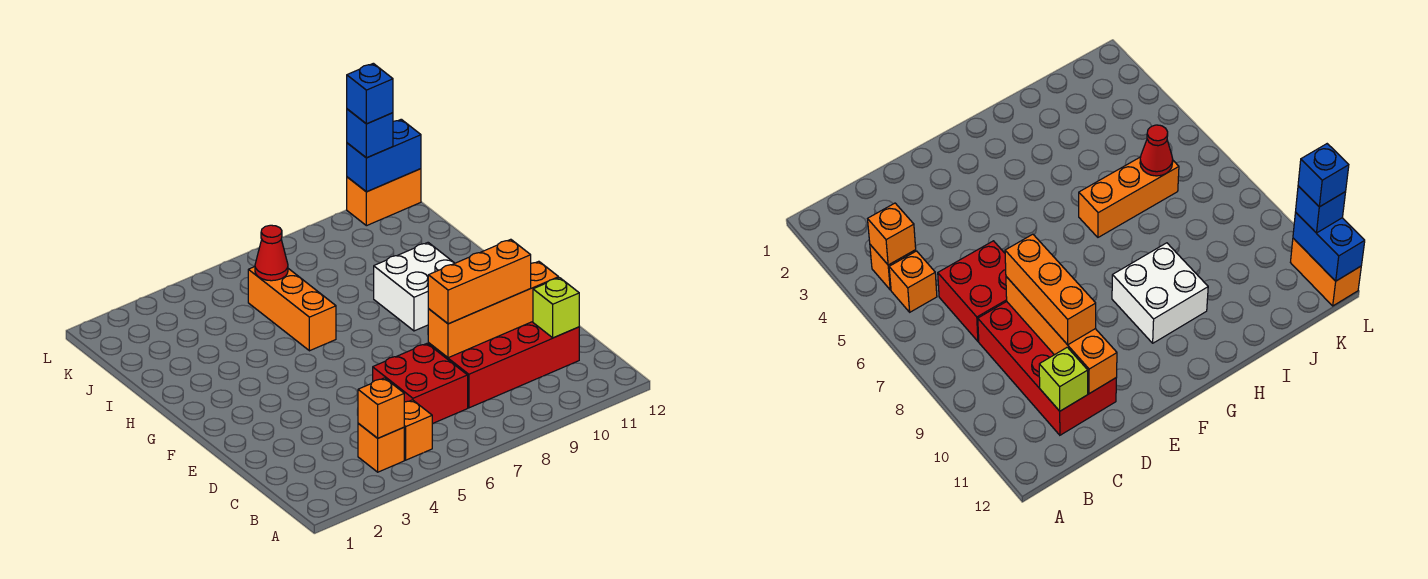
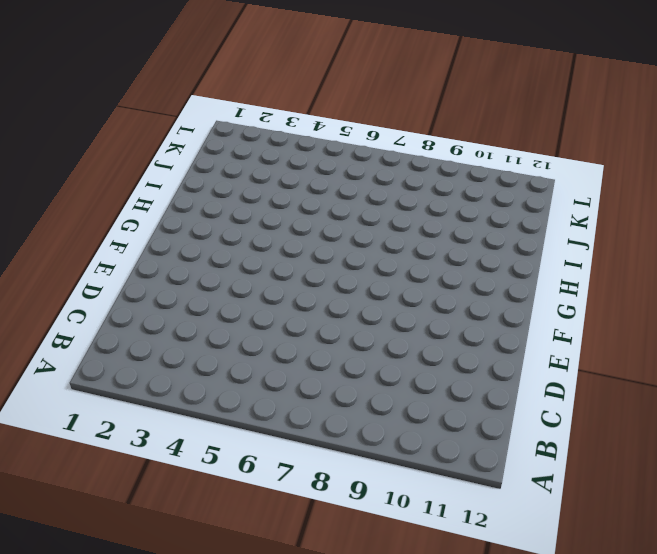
none -> orange brick B4 level 1
none -> orange brick B5 level 1
none -> red brick C6:D7 level 1

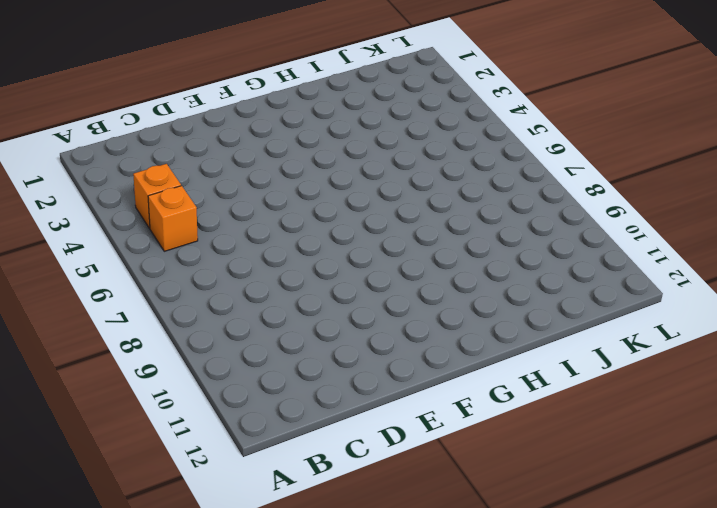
none -> red brick C6:D7 level 1
none -> red brick C8:D11 level 1
none -> white brick G9:H10 level 1

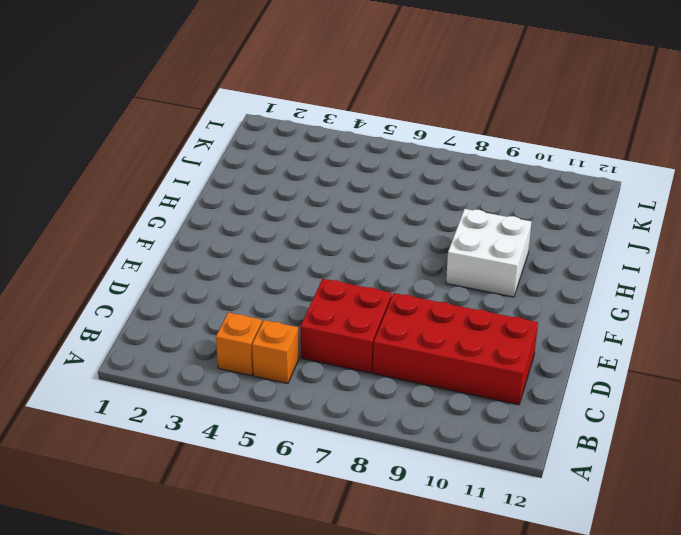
none -> orange brick H6:J6 level 1
none -> orange brick L11:L12 level 1
none -> orange brick B4 level 2

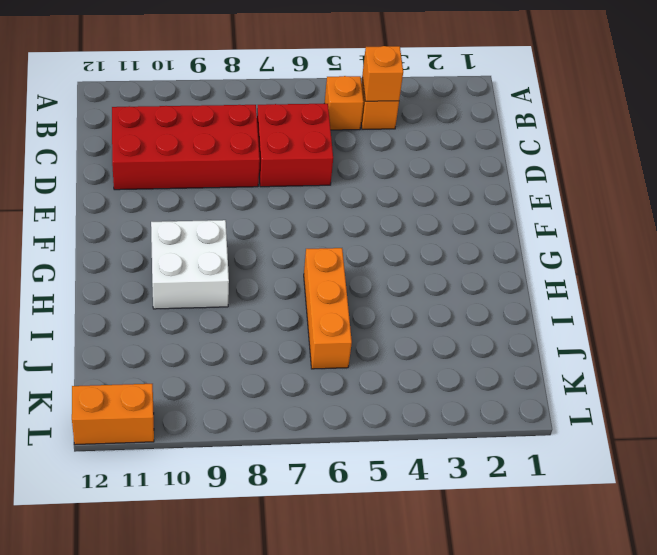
none -> lime brick C11 level 2
none -> orange brick D8:D11 level 2
none -> red cone J6 level 2

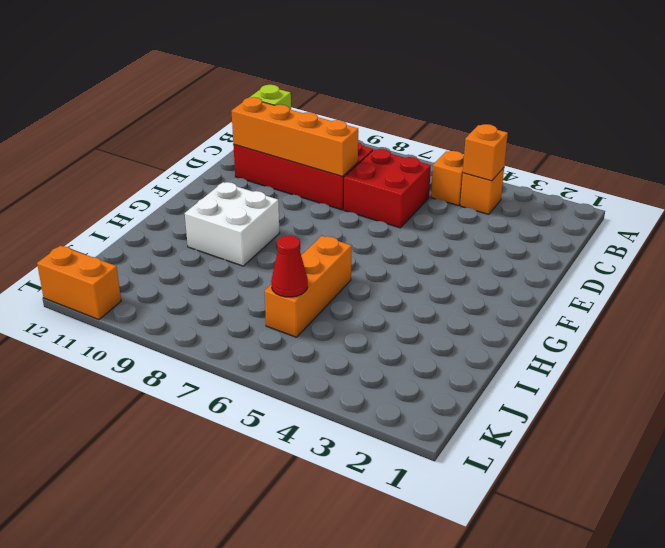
none -> blue brick L11:L12 level 2
none -> orange brick D8:D10 level 3
none -> blue brick L11 level 3

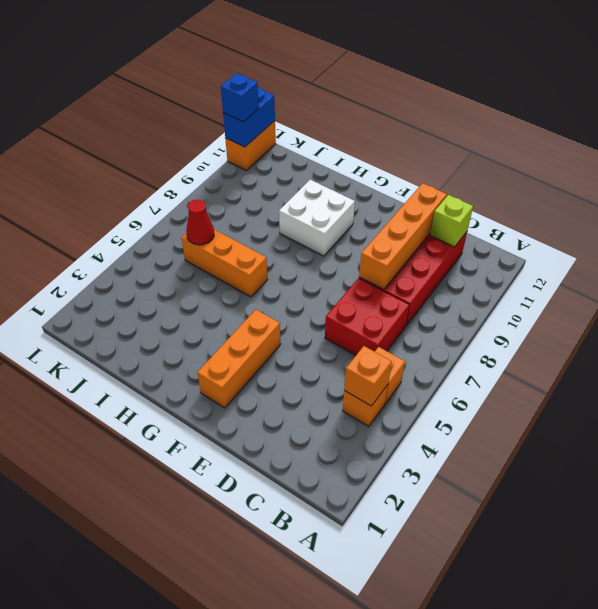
orange brick F2:F4 level 1 -> orange brick D8:D10 level 3
none -> blue brick L11 level 4

